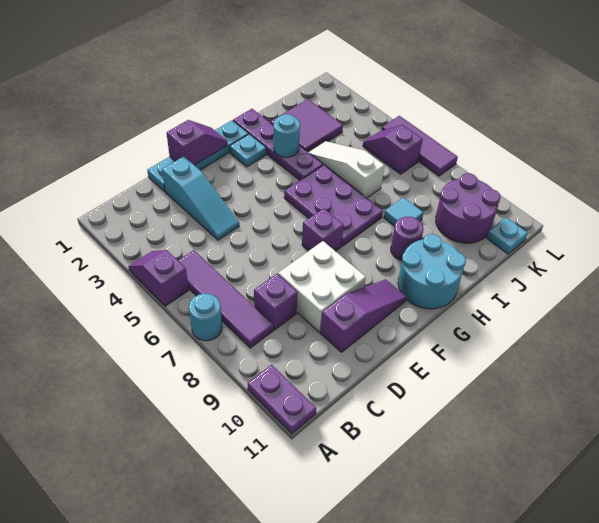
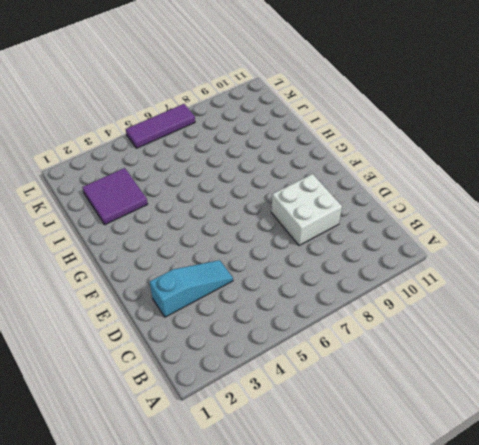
none -> purple slope A4:A5 level 1 top 5
none -> cyan round brick A7 level 1
none -> purple plate A10:A11 level 1

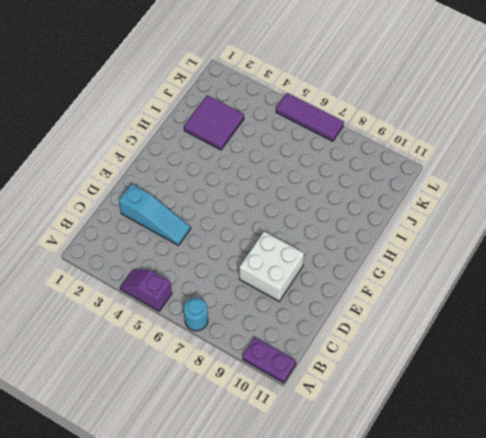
none -> purple tile B5:B8 level 1
none -> purple brick C8 level 1
none -> cyan plate D1:G1 level 1

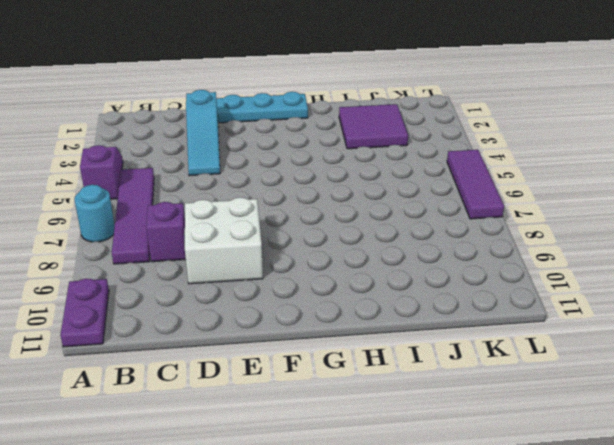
none -> purple slope D10:F10 level 1 top D
none -> purple brick F7 level 1
none -> cyan plate G2 level 1

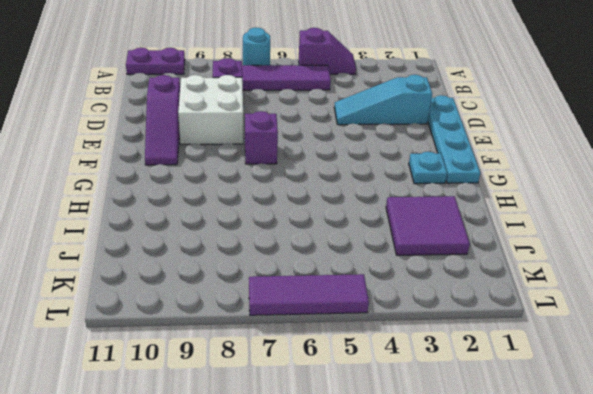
none -> purple plate G5:H7 level 1
none -> cyan round brick G10:H11 level 1
none -> purple plate H1:H4 level 1

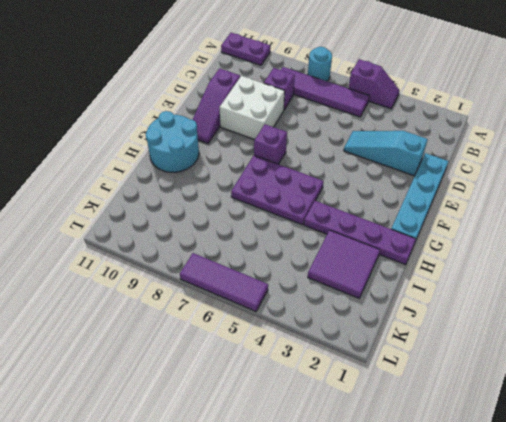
none -> cyan plate G2 level 1
none -> purple round brick H9 level 1
none -> white slope I4:I6 level 1 top 6

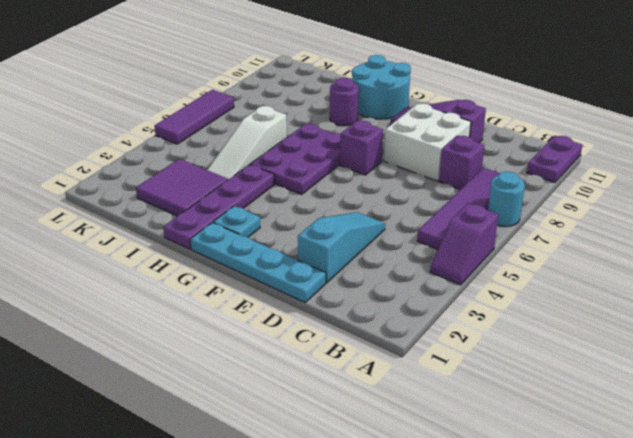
none -> cyan tile I8 level 1
none -> purple round brick J9:K10 level 1
none -> purple slope K5:K6 level 1 top 6

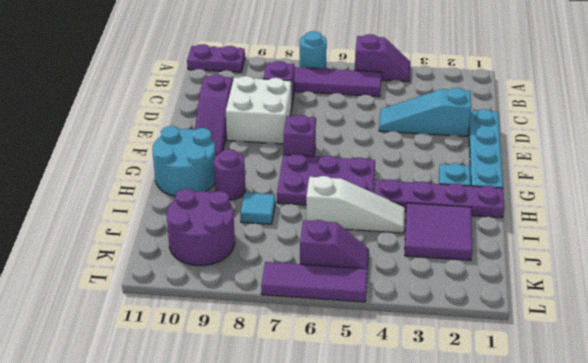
none -> cyan plate K11 level 1
none -> purple slope E1:F1 level 2 top E
none -> cyan round brick H3 level 2

